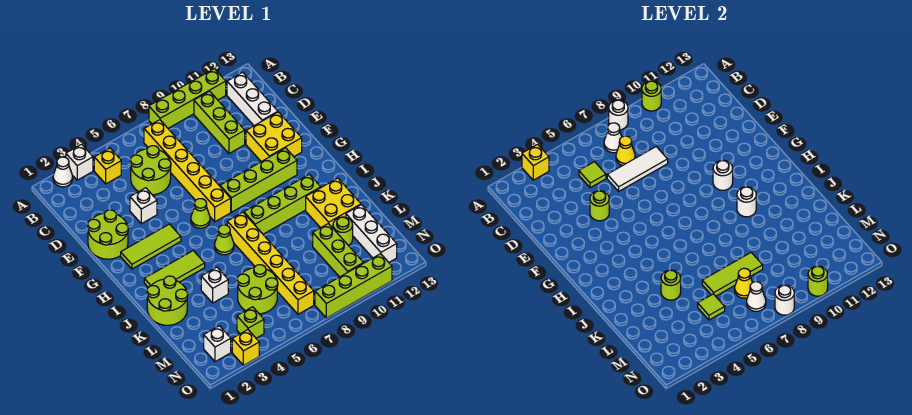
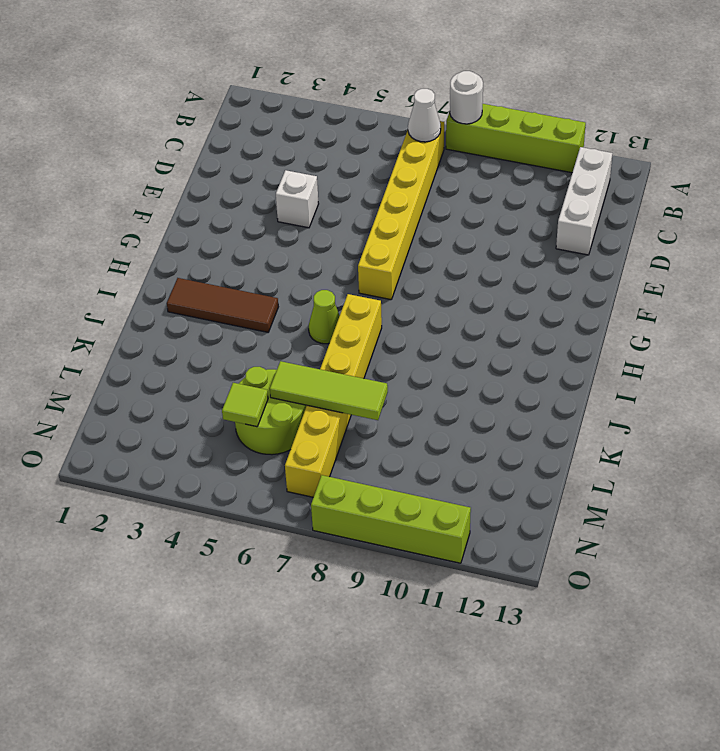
brown tile I2:I4 level 1 -> lime tile I2:I4 level 1
none -> white cone A2 level 1
none -> white brick A3 level 1
none -> yellow brick B4 level 1
none -> lime brick B10:D10 level 1

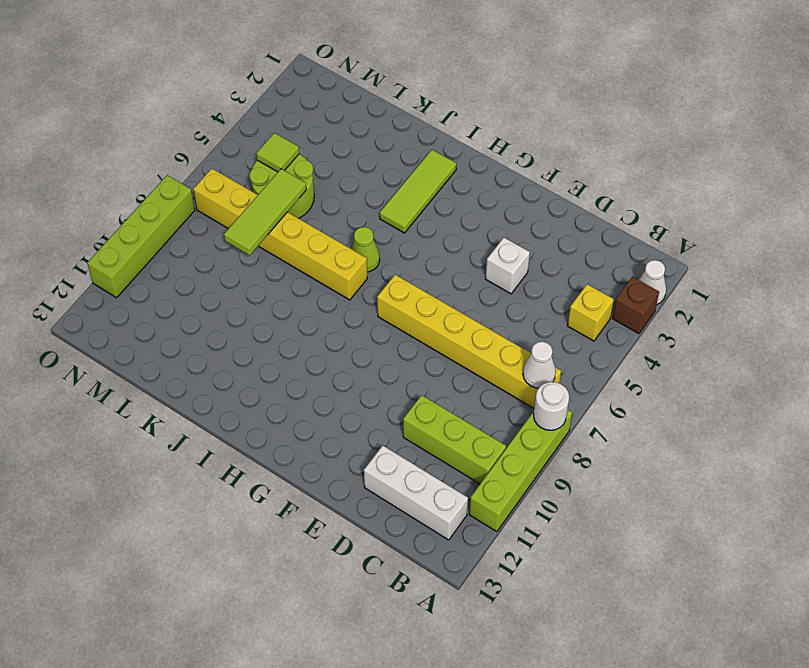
brown brick A3 level 1 -> white brick A3 level 1
none -> lime round brick C5:D6 level 1
none -> lime round brick E1:F2 level 1
none -> yellow brick E11:F12 level 1
none -> lime tile G2:G4 level 1

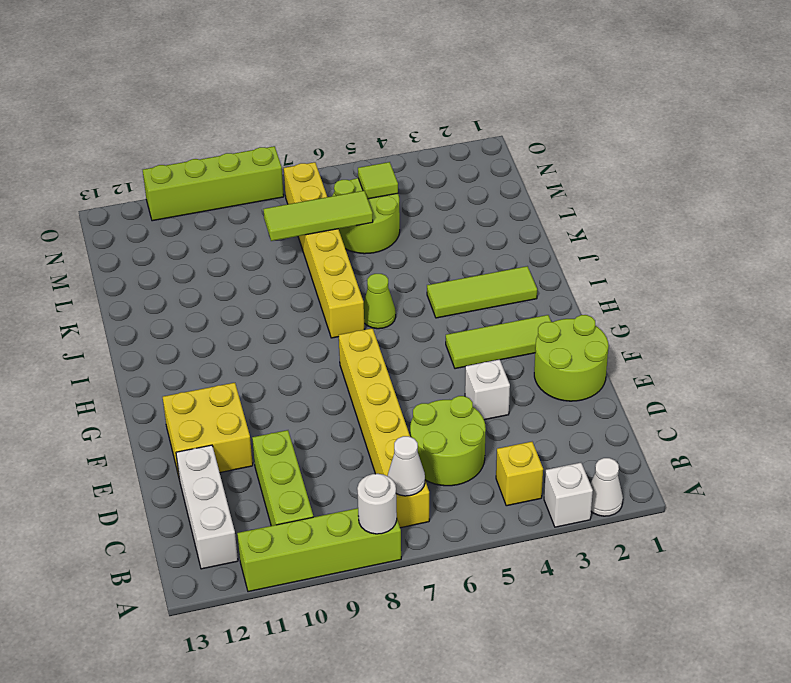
none -> lime cone G6 level 1
none -> lime brick G8:G11 level 1
none -> lime brick I8:I11 level 1
none -> lime round brick J1:K2 level 1

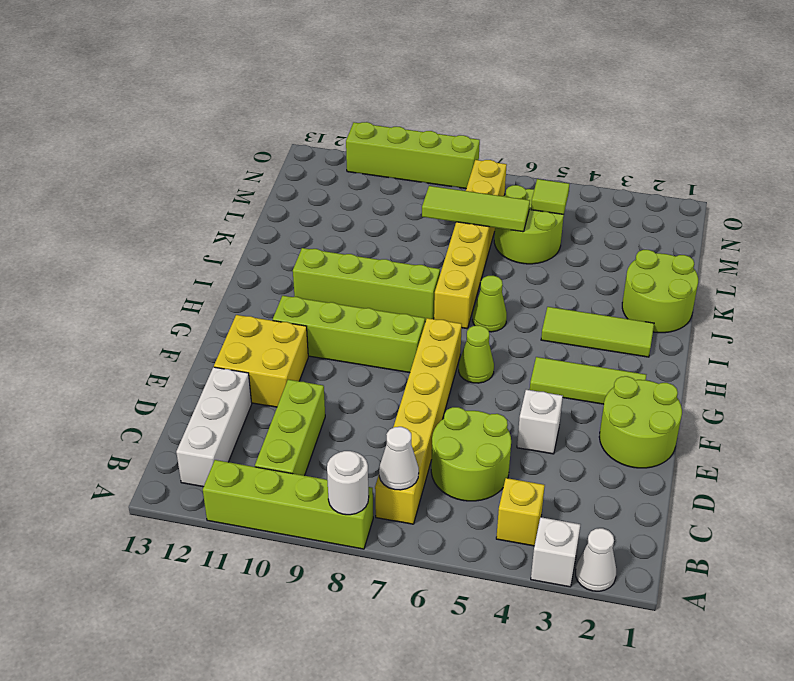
none -> yellow brick J11:K12 level 1
none -> white brick K4 level 1
none -> lime brick L10:N10 level 1
none -> lime round brick L11 level 1

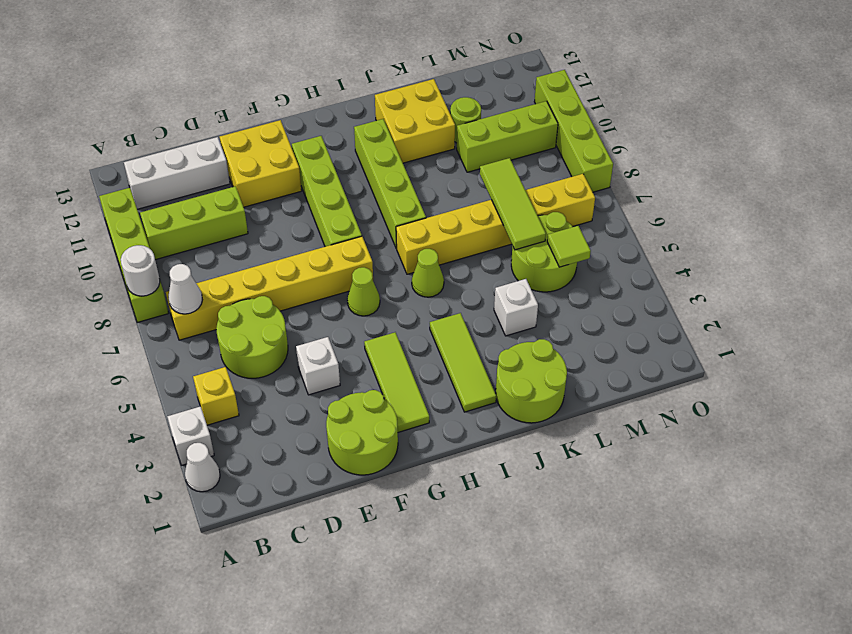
none -> white brick L12:N12 level 1
none -> white brick N2 level 1
none -> lime brick N4 level 1
none -> yellow brick O3 level 1

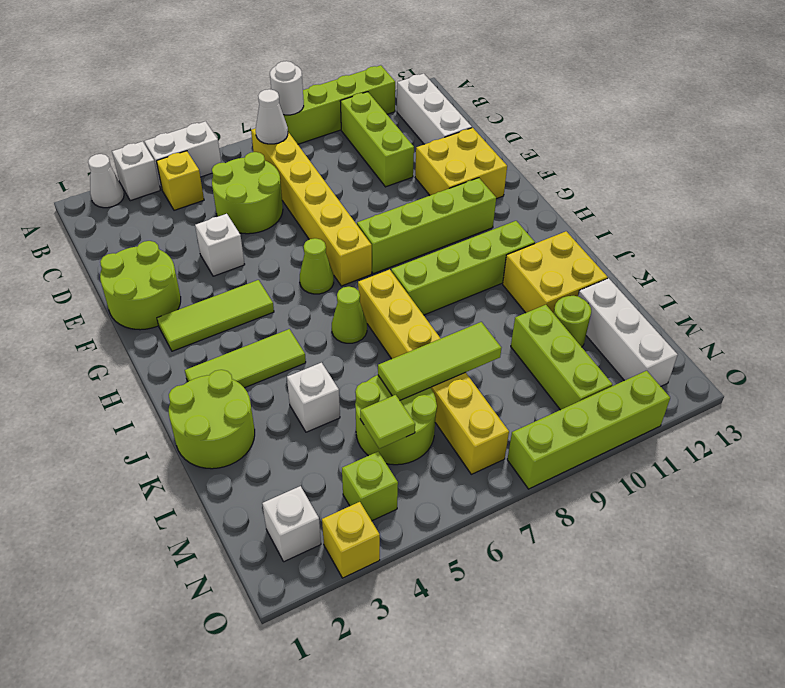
white brick A4:A5 level 1 -> none
none -> yellow brick A3 level 2
none -> lime round brick A10 level 2
none -> lime tile C5 level 2
none -> yellow cone C7 level 2

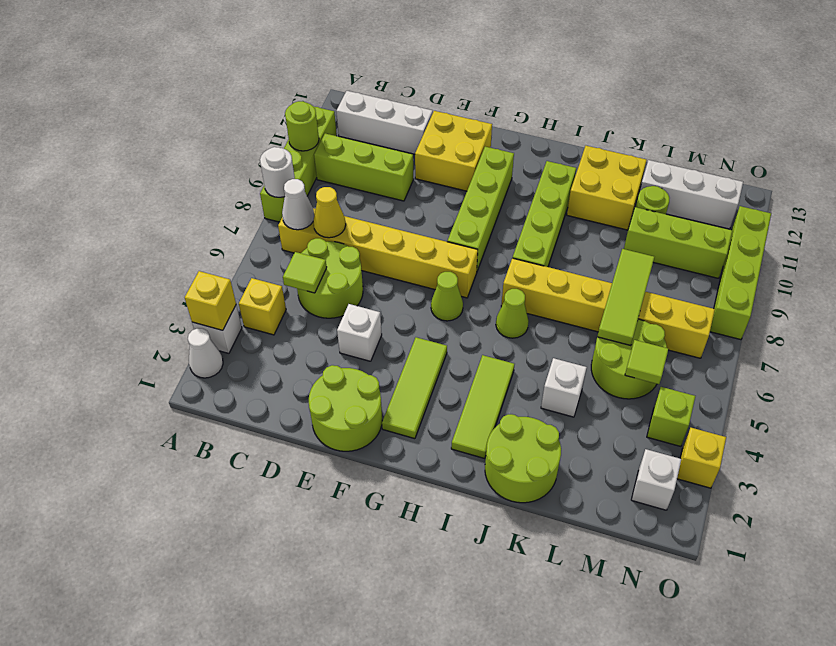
none -> white tile D6:D8 level 2
none -> lime round brick E4 level 2
none -> white round brick G10 level 2
none -> white round brick I10 level 2

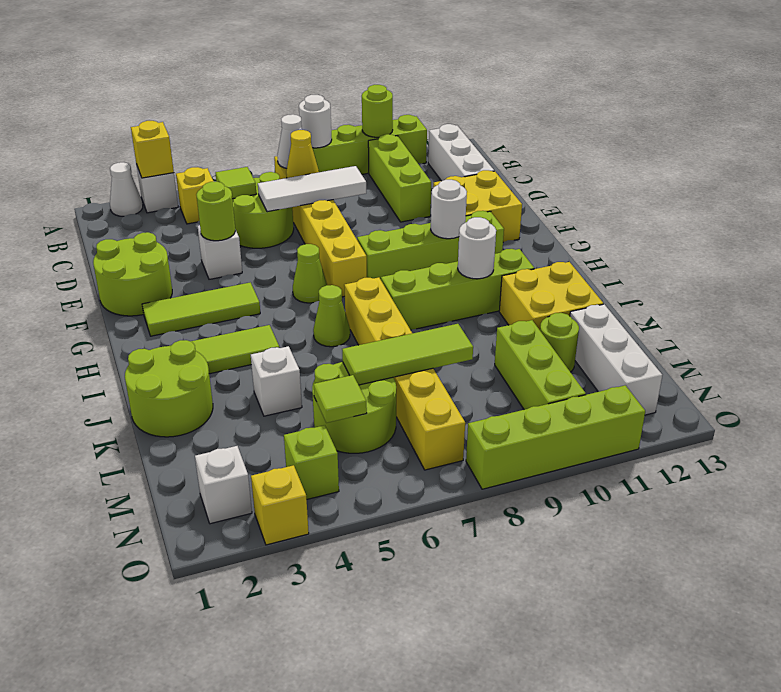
none -> lime round brick K4 level 2
none -> yellow cone M7 level 2
none -> white cone N7 level 2
none -> white round brick O8 level 2

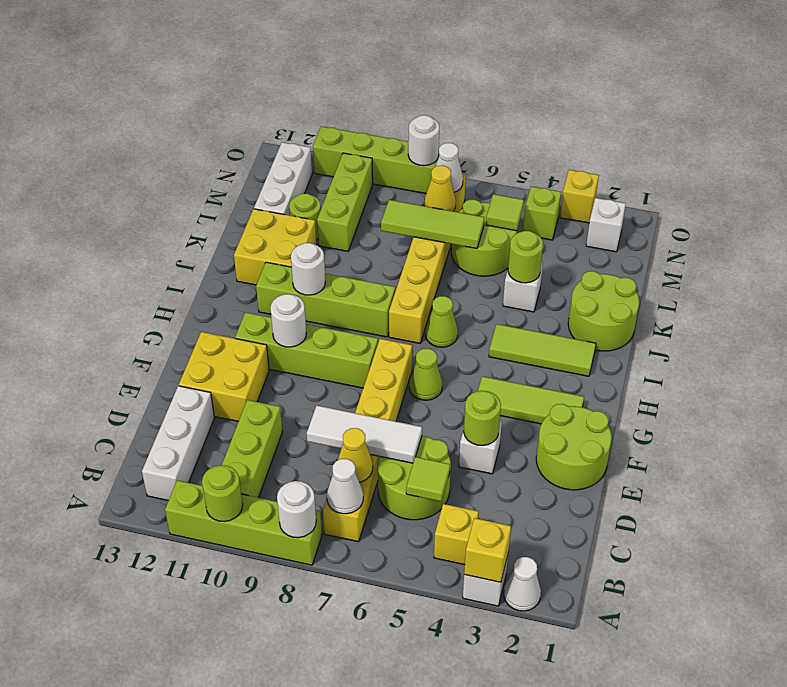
none -> lime round brick O10 level 2

